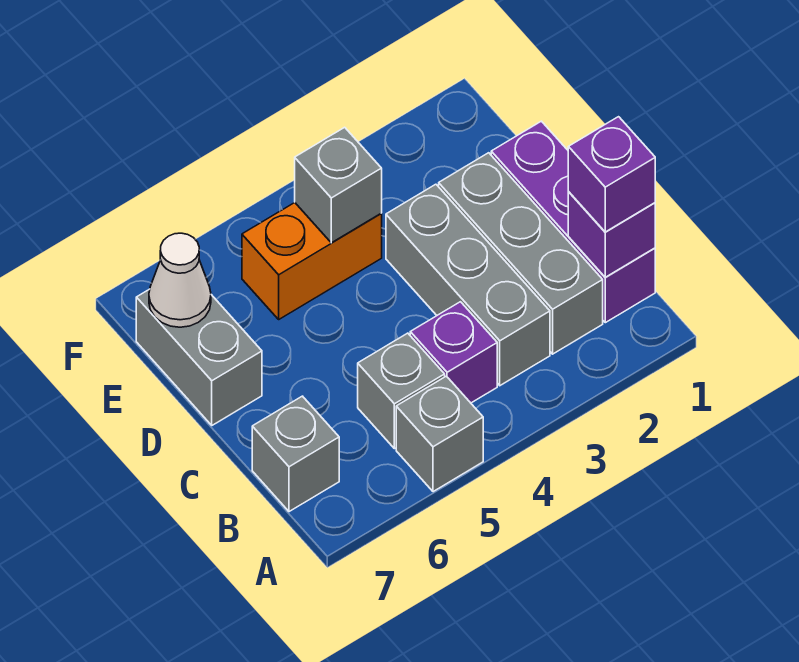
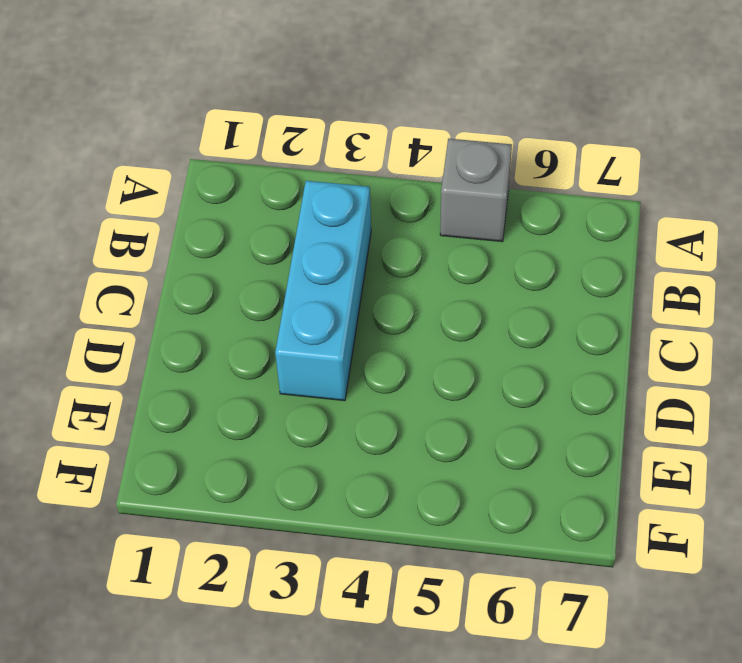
cyan brick B3:D3 level 1 -> grey brick B3:D3 level 1
none -> purple brick B1:D1 level 1
none -> grey brick B2:D2 level 1
none -> purple brick B4 level 1

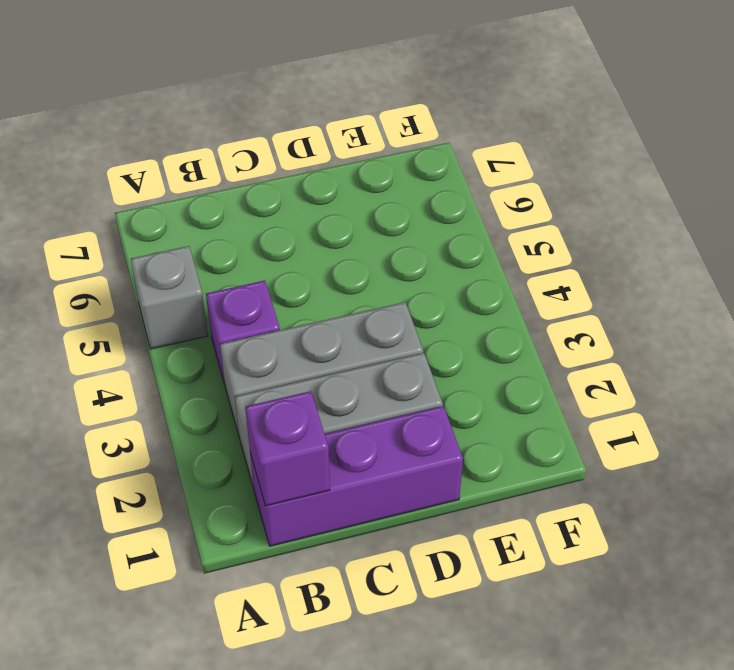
none -> grey brick B5 level 1
none -> grey brick B7 level 1
none -> grey brick D7:E7 level 1

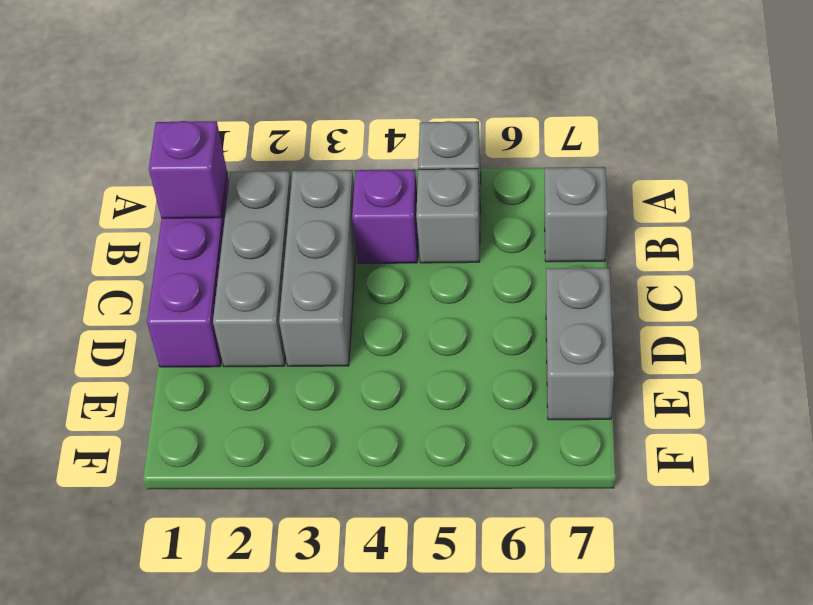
none -> orange brick E4:E5 level 1
none -> grey brick E4 level 2
none -> white cone E7 level 2

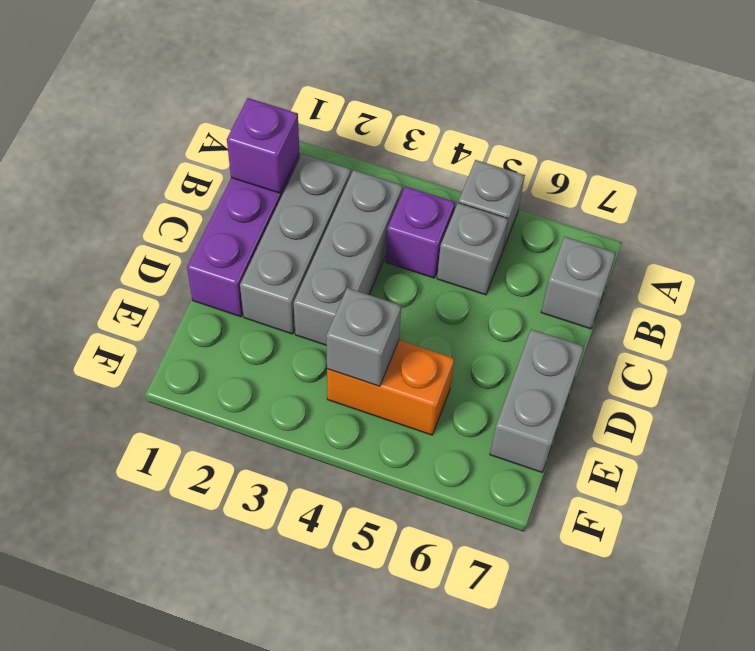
none -> white cone E7 level 2
none -> purple brick B1 level 3

